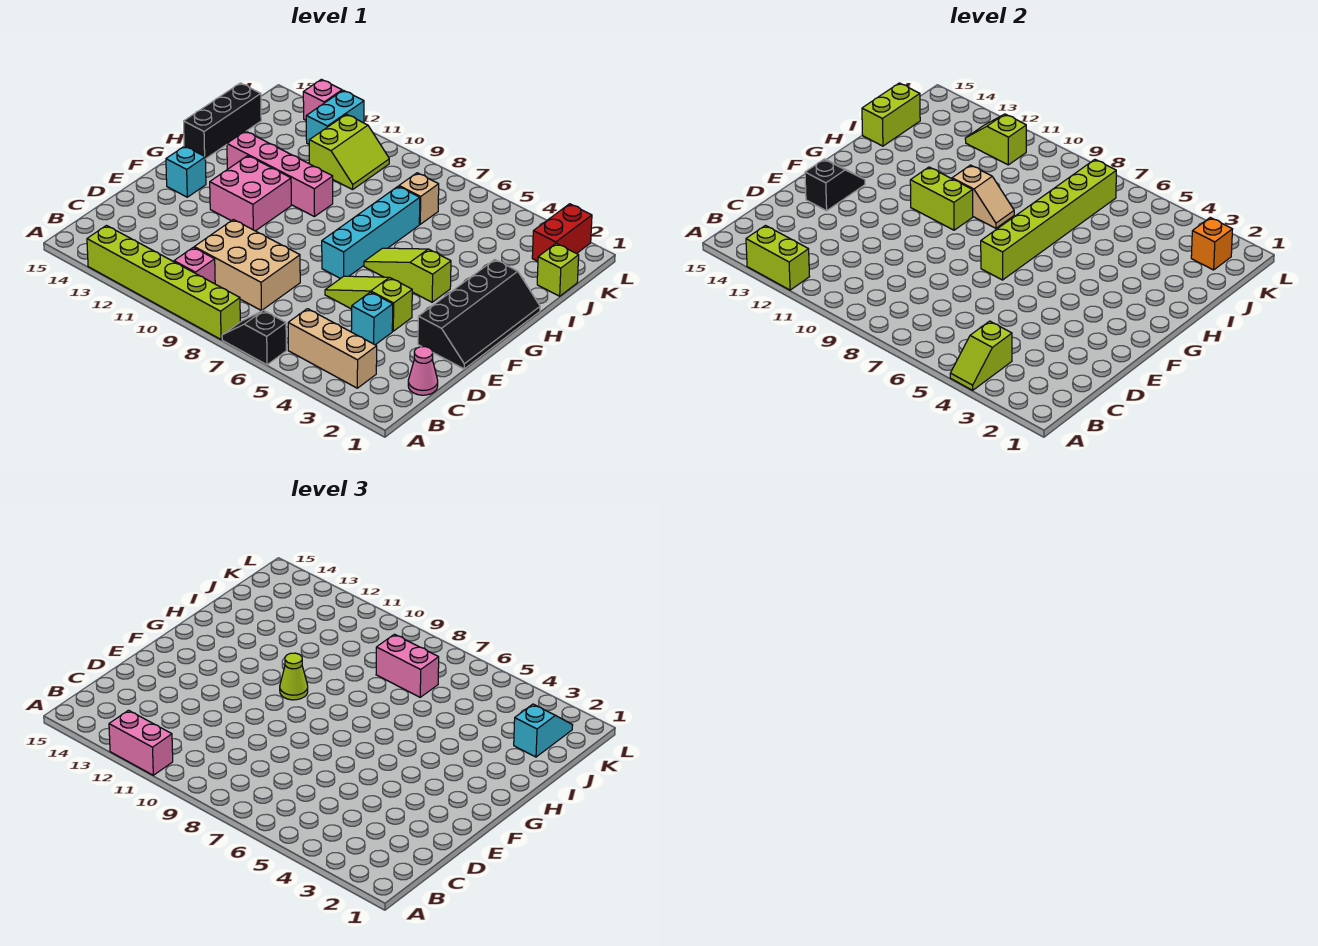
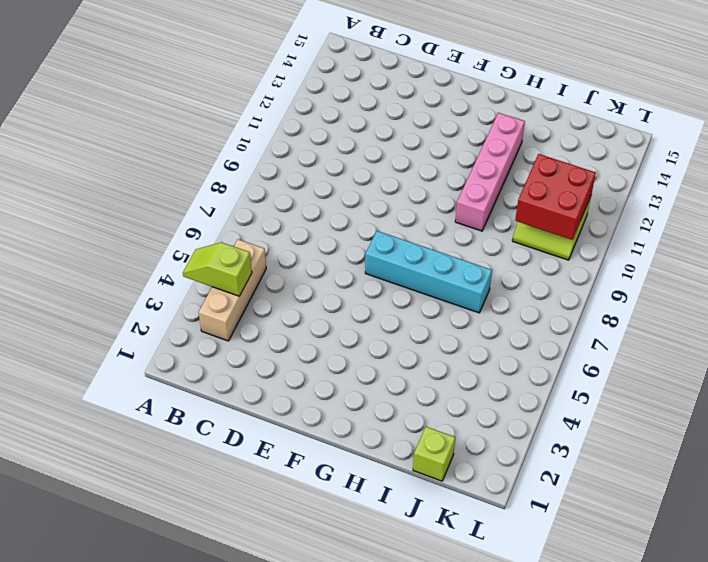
red brick J10:K11 level 2 -> lime slope K11:K12 level 2 top 11
none -> black slope A6:A7 level 1 top 6
none -> lime brick A8:A13 level 1
none -> pink brick B10 level 1
none -> pink cone C1 level 1

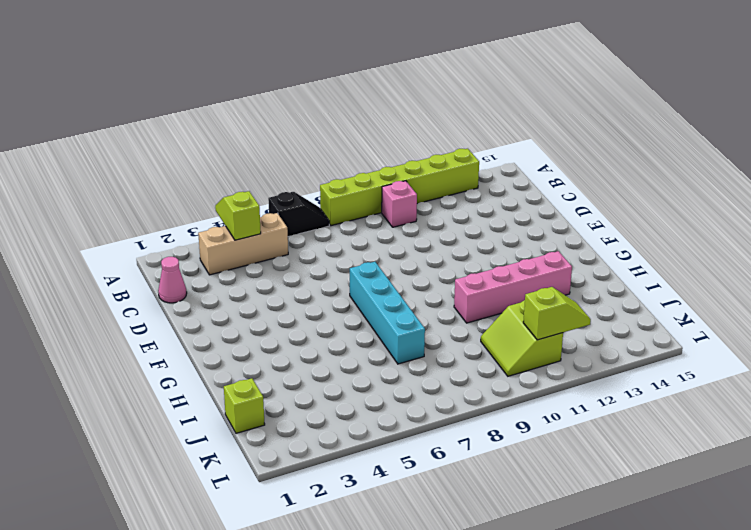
none -> tan brick C8:D10 level 1
none -> cyan brick D4 level 1
none -> black slope E1:H2 level 1 top 2
none -> lime slope E4:E6 level 1 top 4

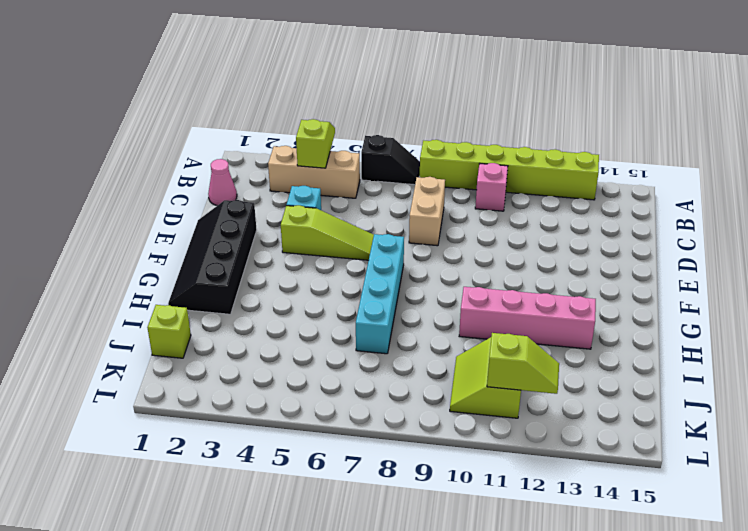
tan brick C8:D8 level 1 -> tan brick C8:D10 level 1
none -> pink brick F11:G12 level 1
none -> cyan brick F14 level 1
none -> lime slope G4:G6 level 1 top 4
none -> black brick H15:J15 level 1

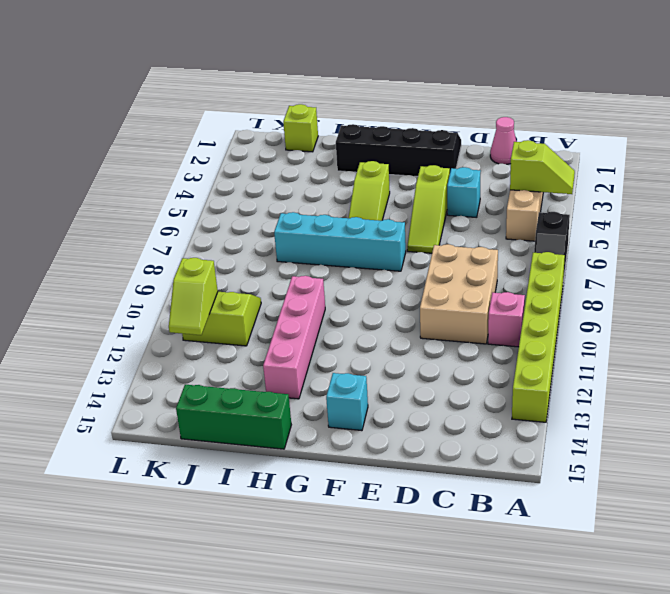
green brick H15:J15 level 1 -> black brick H15:J15 level 1
none -> pink brick F11:G12 level 1
none -> tan brick J7 level 1
none -> red brick K2:L2 level 1
none -> cyan brick K12:L12 level 1

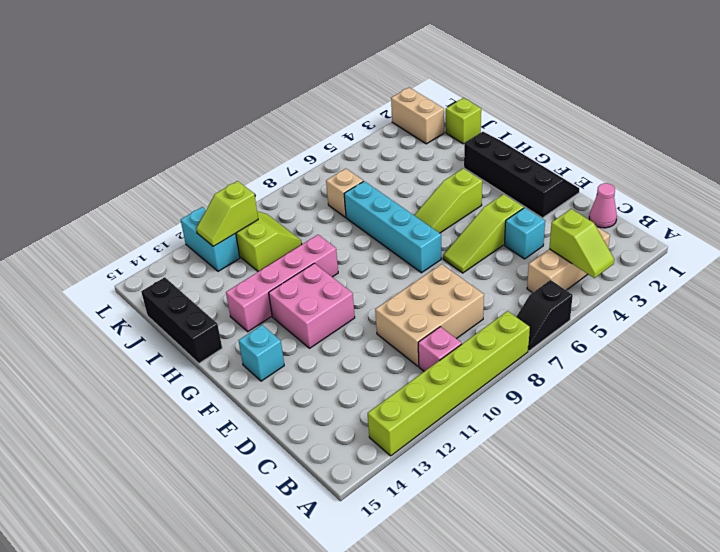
tan brick K2:L2 level 1 -> red brick K2:L2 level 1
none -> pink brick L13 level 1
none -> lime brick A12:A13 level 2
none -> black slope E14:F14 level 2 top E
none -> lime brick F7:K7 level 2

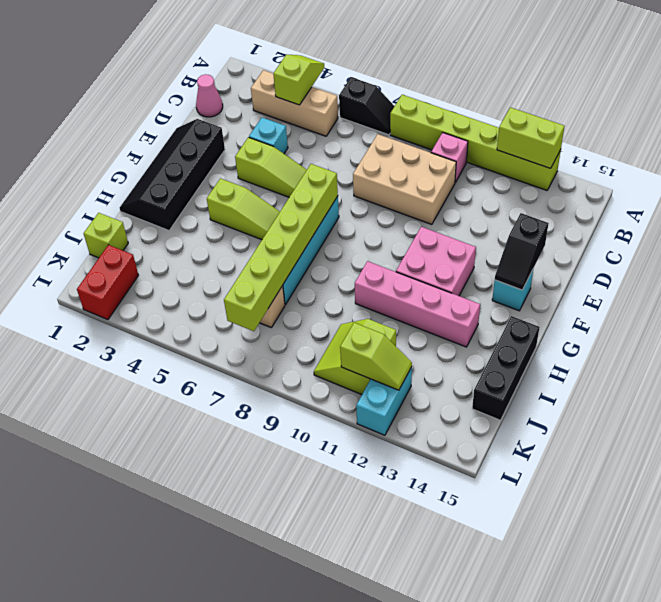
none -> pink brick L13 level 1
none -> lime brick G10:G11 level 2
none -> tan slope H9:H10 level 2 top 10
none -> lime brick I15:J15 level 2

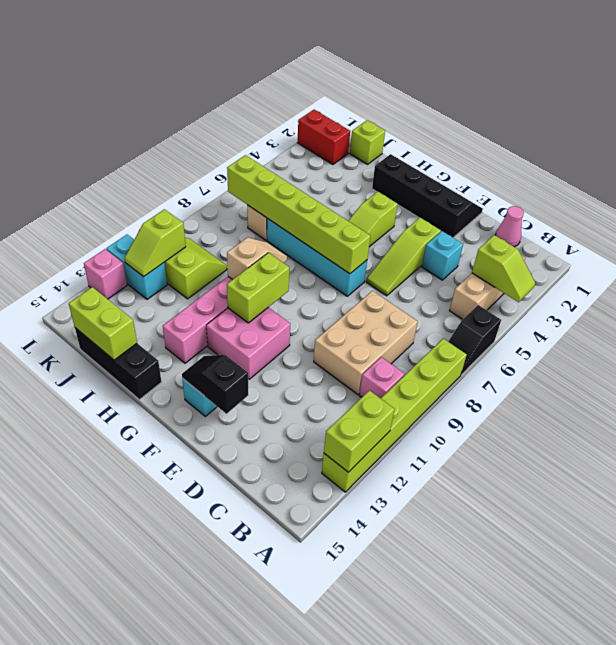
none -> orange brick K2 level 2
none -> pink brick A11:A12 level 3
none -> lime cone G10 level 3
none -> cyan slope J2:K2 level 3 top J

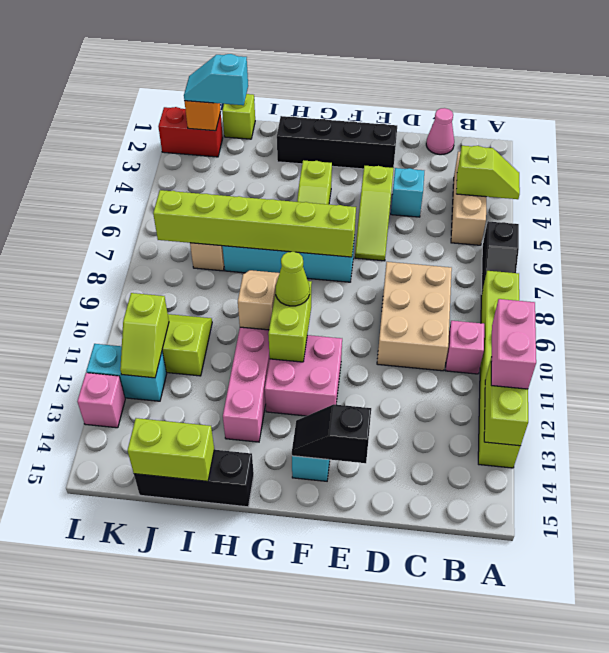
none -> pink brick J7:J8 level 3

